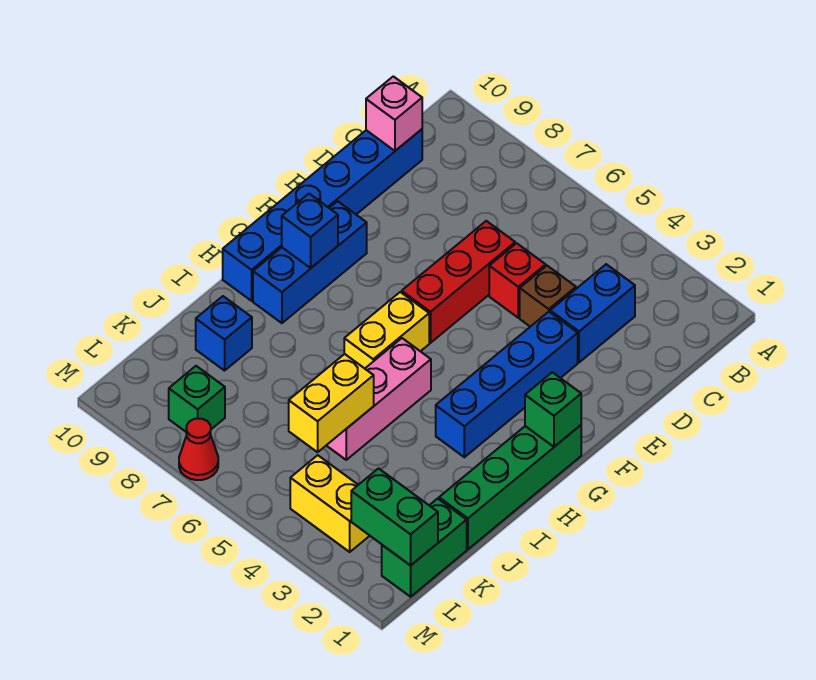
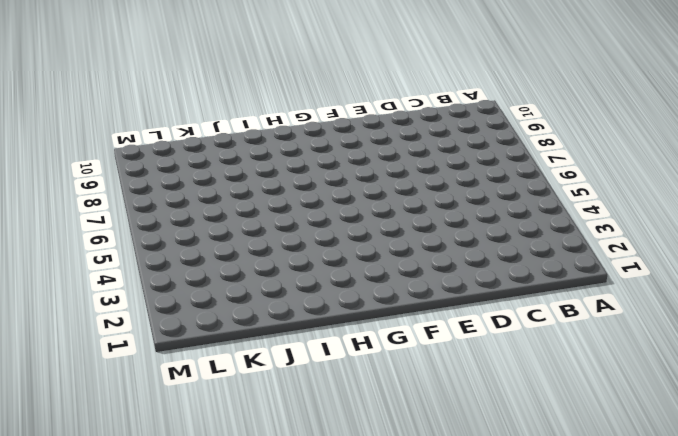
none -> blue brick C3:D3 level 1
none -> blue brick C10:H10 level 1
none -> brown brick D4 level 1

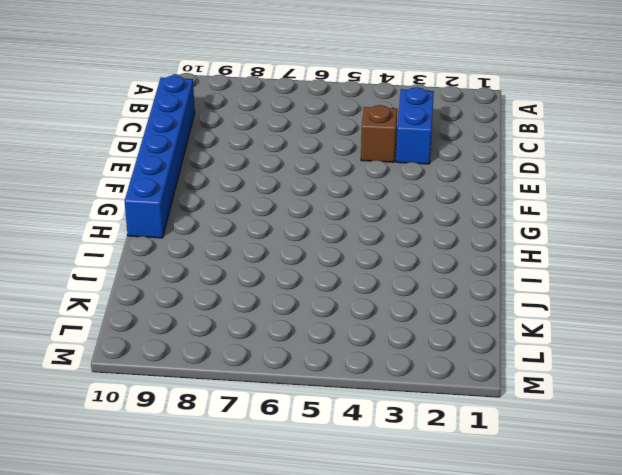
none -> red brick D5 level 1
none -> red brick D6:F6 level 1
none -> blue brick E3:H3 level 1

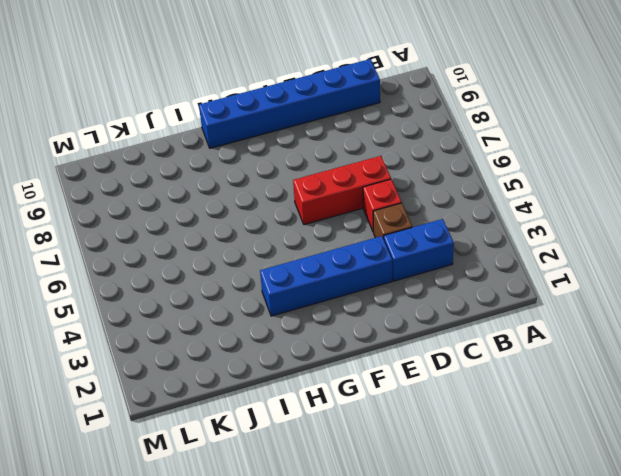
none -> blue brick F9:H9 level 1
none -> green brick G1:J1 level 1
none -> yellow brick G6:H6 level 1

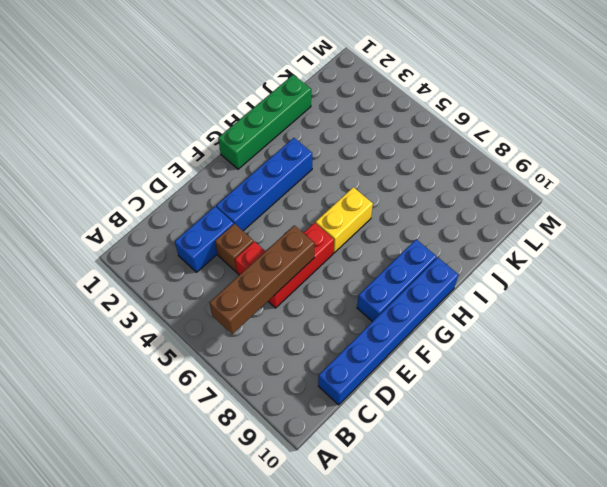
brown brick B6:E6 level 2 -> none
none -> pink brick H5:J5 level 1
none -> blue brick J9 level 1
none -> green brick K1:L1 level 1

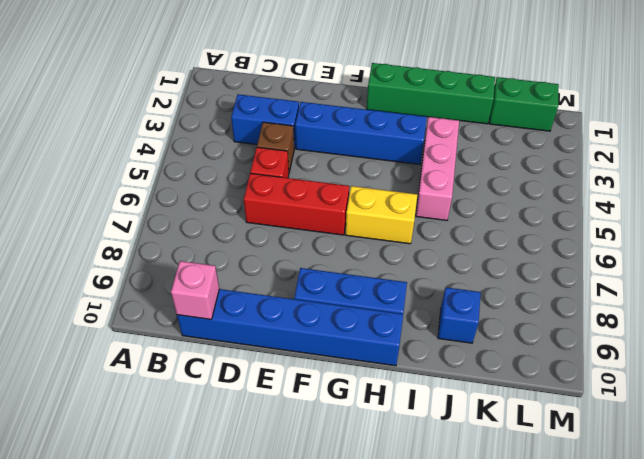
pink brick I3:I5 level 1 -> pink brick H5:J5 level 1
none -> yellow brick L3:L4 level 1
none -> green brick L8 level 1
none -> red cone M7 level 1

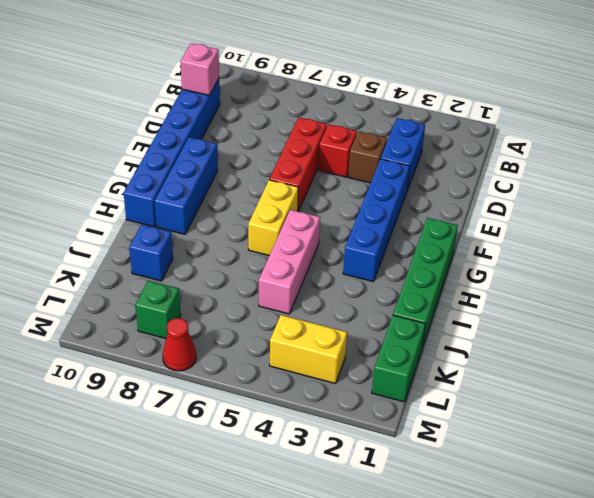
none -> green brick G1 level 2
none -> blue brick G9 level 2
none -> yellow brick J5:K5 level 2

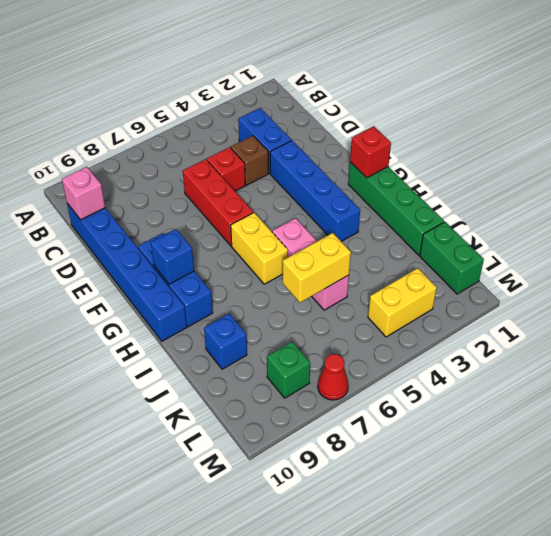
red brick G1 level 2 -> green brick G1 level 2
yellow brick J5:J6 level 2 -> yellow brick J5:K5 level 2
none -> green brick L1:L2 level 2

